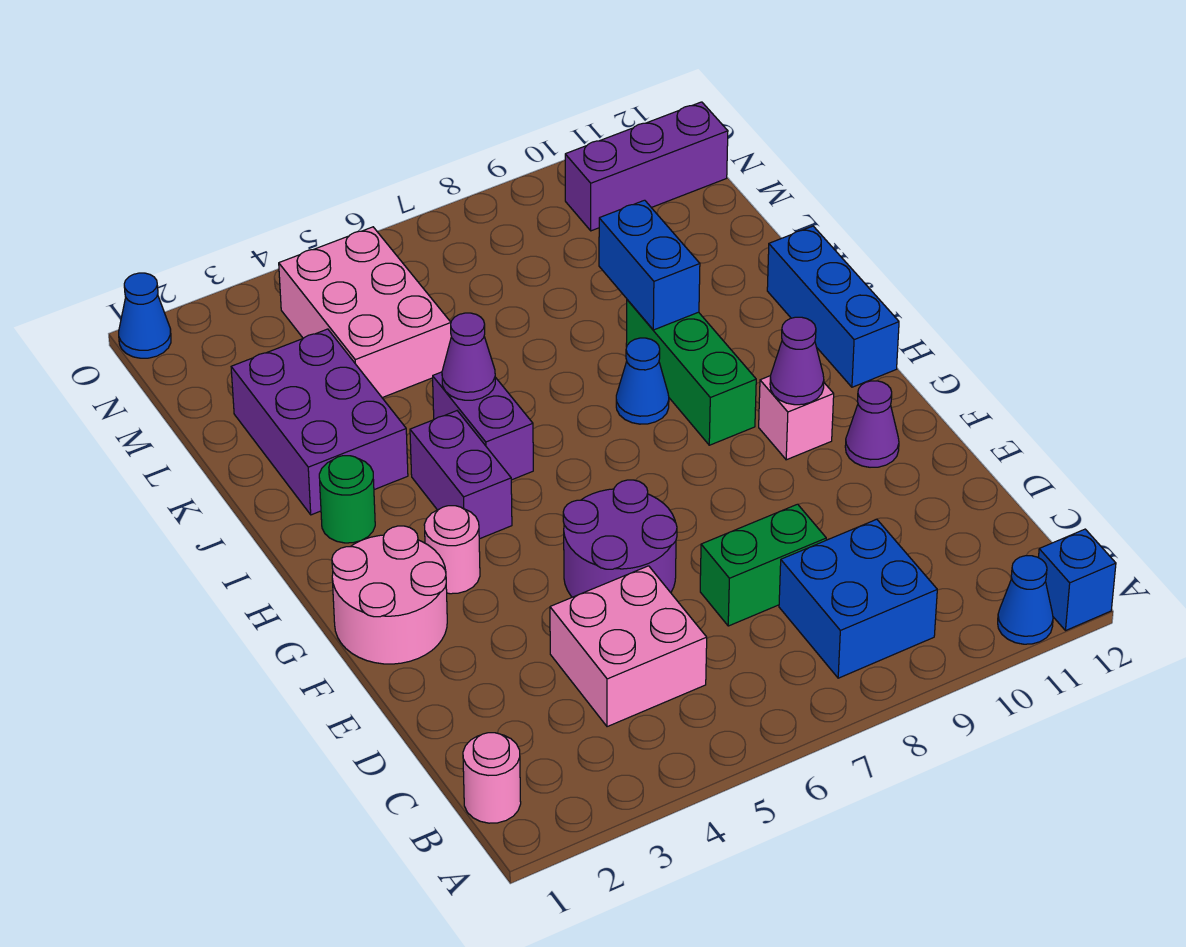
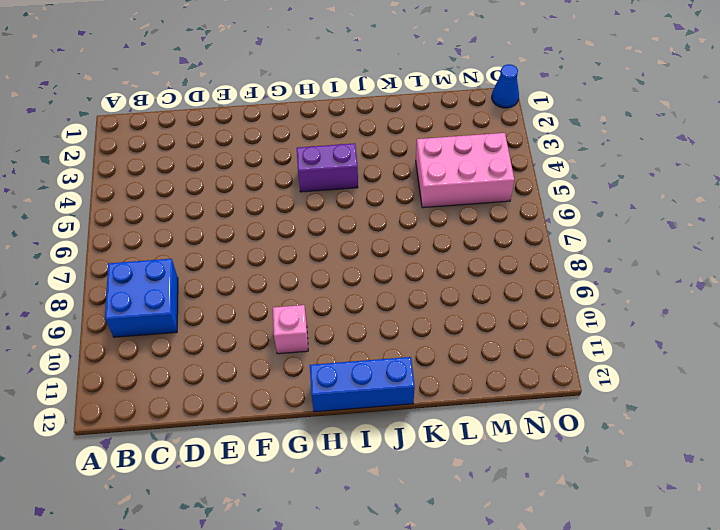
none -> blue cone A11 level 1
none -> blue brick A12 level 1
none -> pink round brick B1 level 1

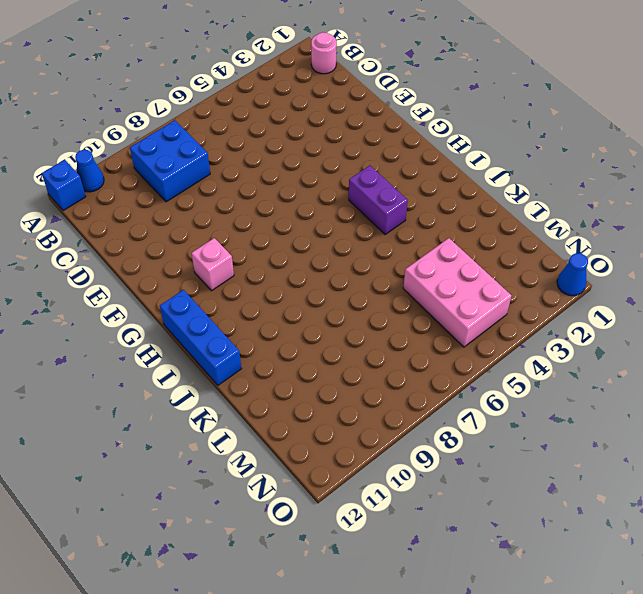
none -> pink brick C4:D5 level 1
none -> green brick D7:D8 level 1
none -> purple round brick E5:F6 level 1

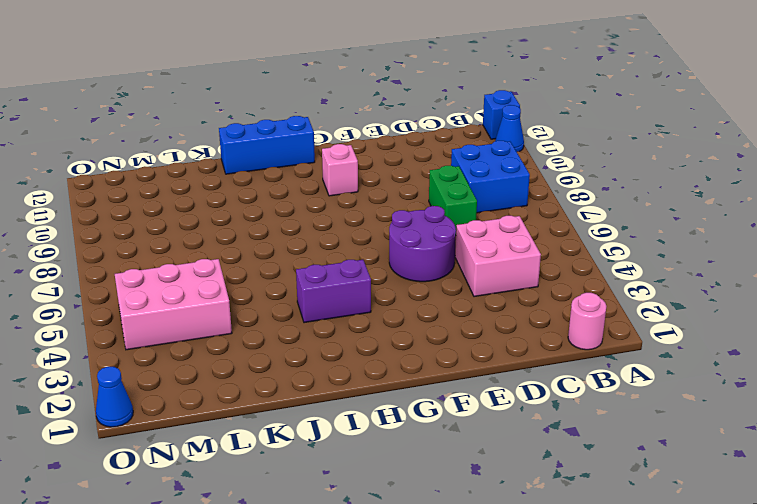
none -> pink round brick F1:G2 level 1
none -> purple cone F11 level 1
none -> pink round brick G3 level 1

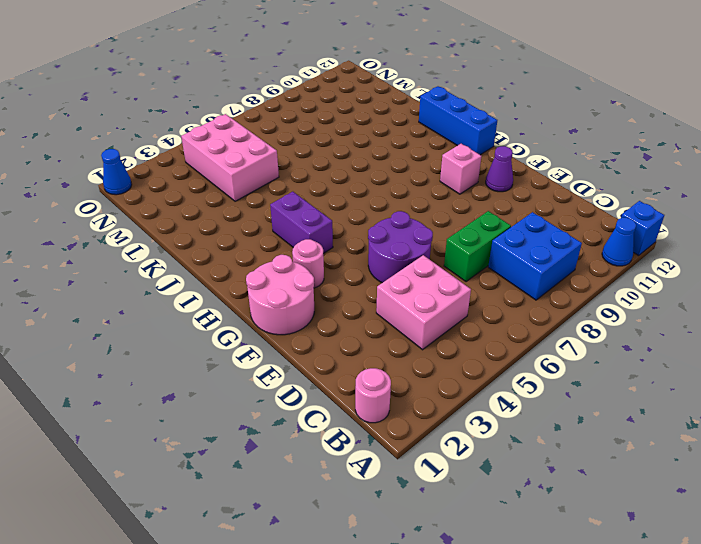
none -> green brick H9:J9 level 1
none -> green round brick I2 level 1
none -> purple brick I5:J5 level 1

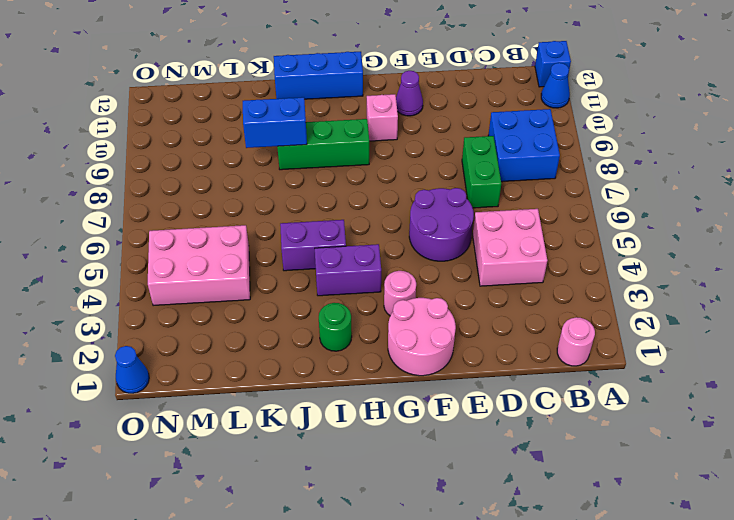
none -> blue cone I8 level 1
none -> purple brick J2:L3 level 1
none -> purple brick N10:N12 level 1

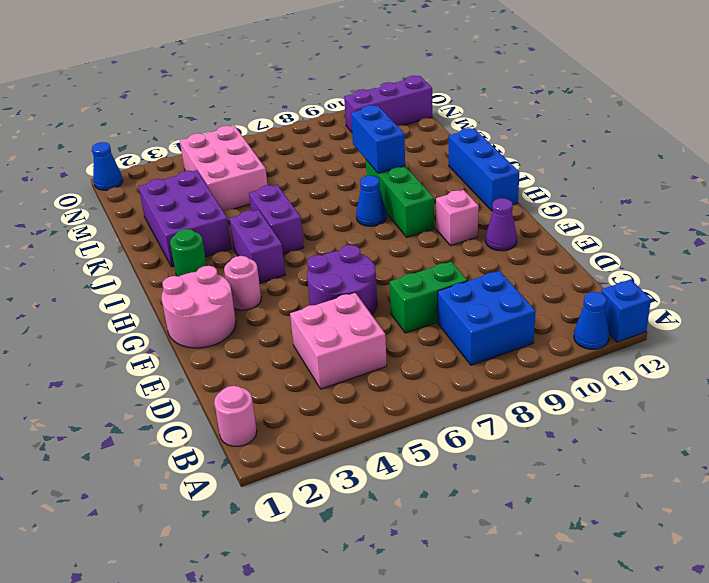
none -> purple cone G10 level 2
none -> purple cone J5 level 2

